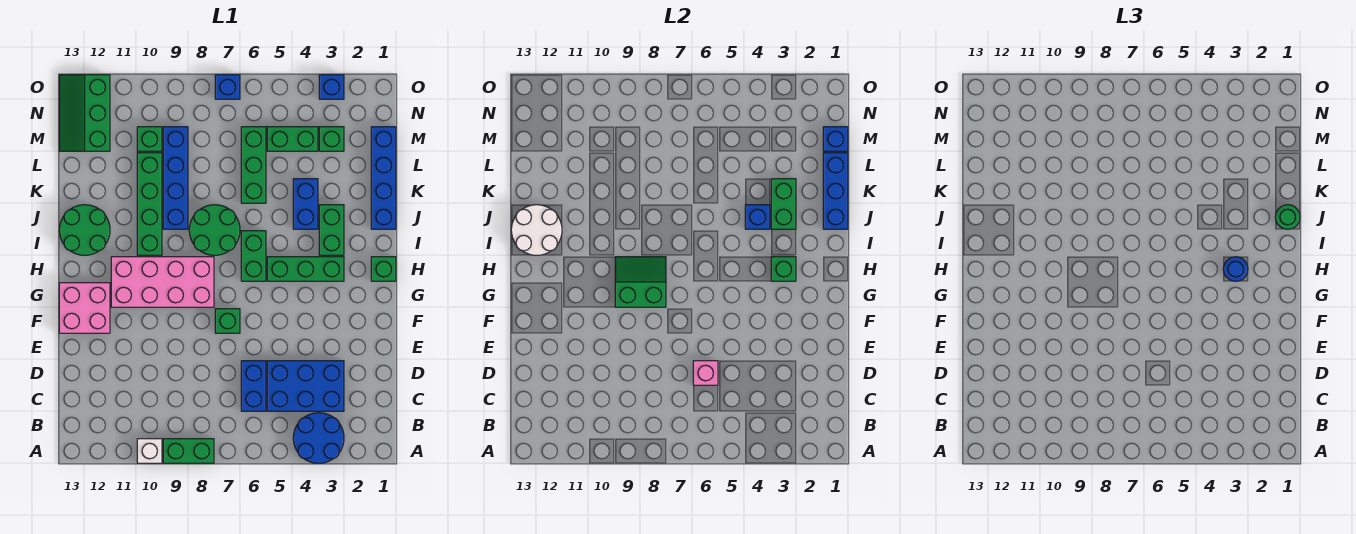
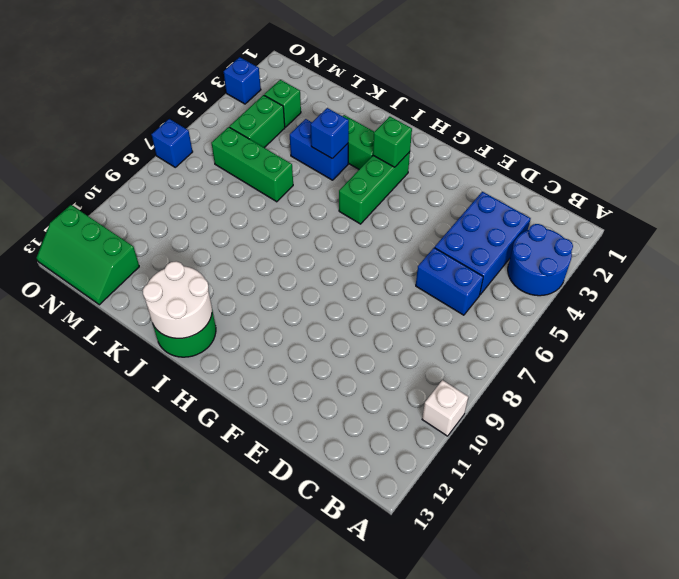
none -> green brick A8:A9 level 1
none -> green brick F7 level 1
none -> pink brick F12:G13 level 1
none -> pink brick G8:H11 level 1

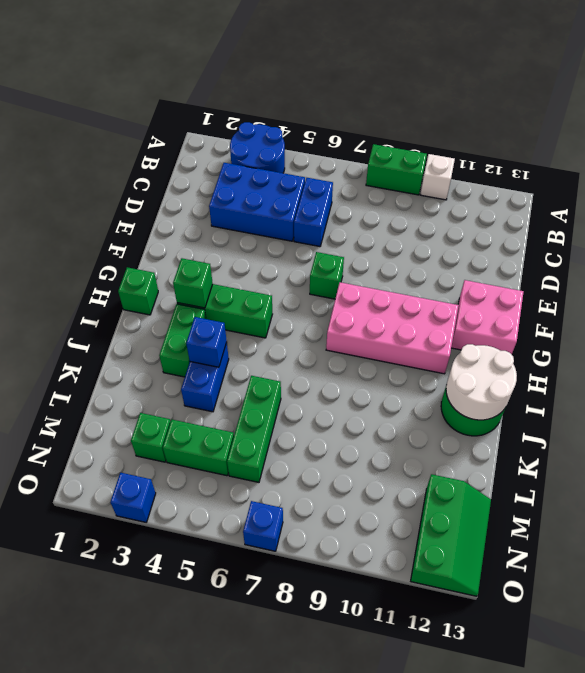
none -> green brick H6:I6 level 1
none -> green round brick I7:J8 level 1
none -> green brick I10:L10 level 1
none -> blue brick J1:M1 level 1

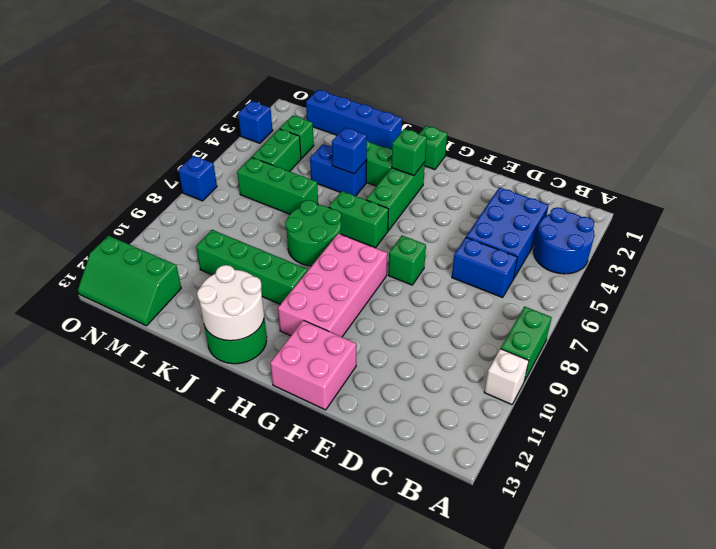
none -> blue brick J9:M9 level 1
none -> green brick M10 level 1
none -> pink brick D6 level 2
none -> green slope G8:H9 level 2 top G

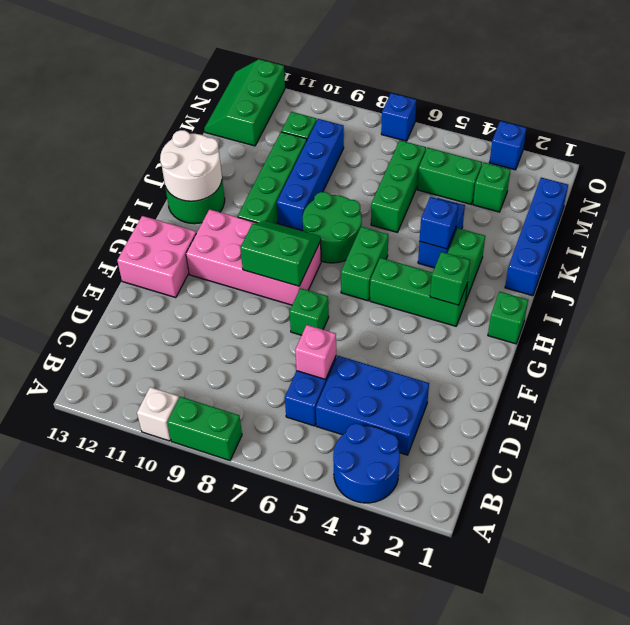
none -> blue brick J1:L1 level 2
none -> green brick J3:K3 level 2
none -> blue brick M1 level 2
none -> blue round brick H3 level 3

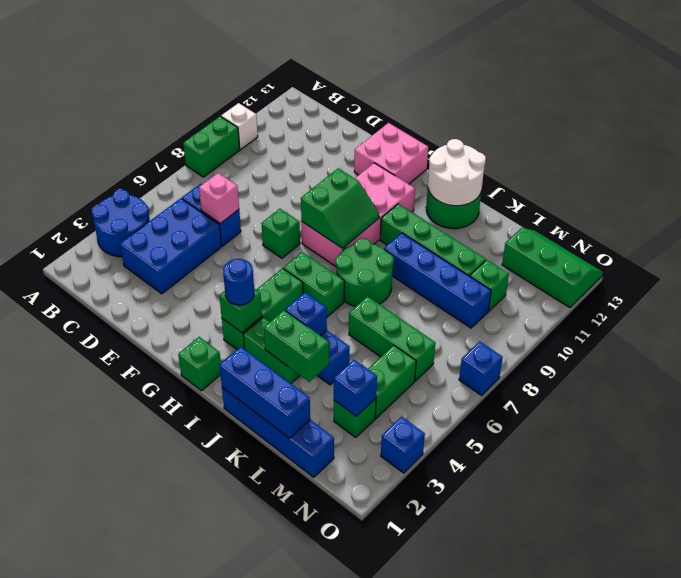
blue brick M3 level 2 -> blue brick M1 level 2
none -> green round brick J1 level 3

